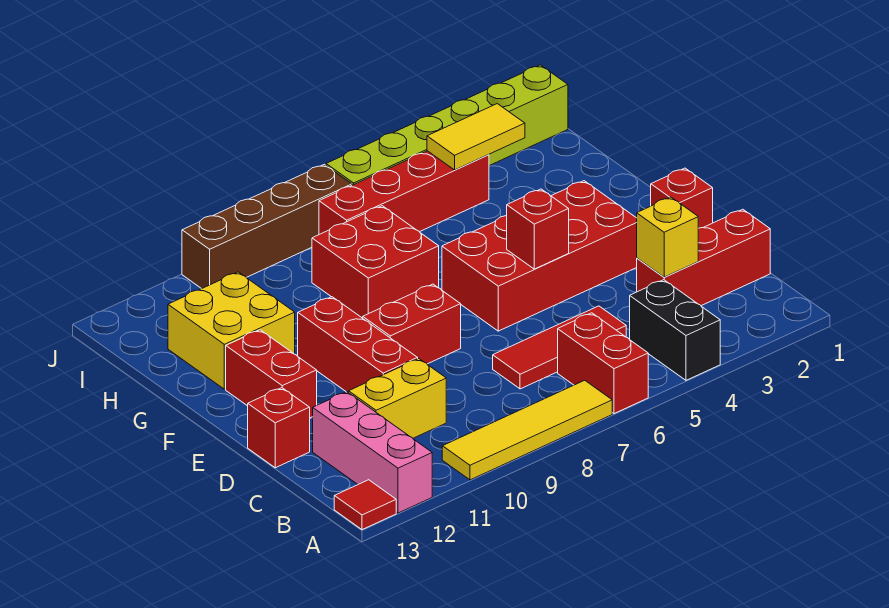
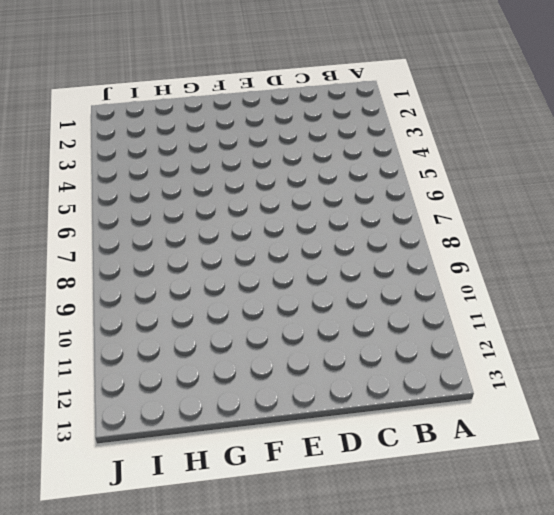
none -> black brick A4:B4 level 1
none -> red brick A6:B6 level 1
none -> yellow tile A7:A10 level 1

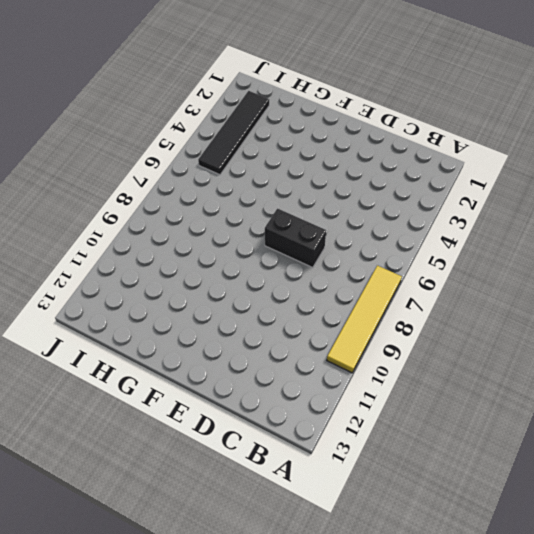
black brick D7:E7 level 1 -> black brick A4:B4 level 1
black tile I2:I5 level 1 -> red brick I4:I7 level 1
none -> red brick A6:B6 level 1
none -> pink brick A12:C12 level 1
none -> red tile A13 level 1

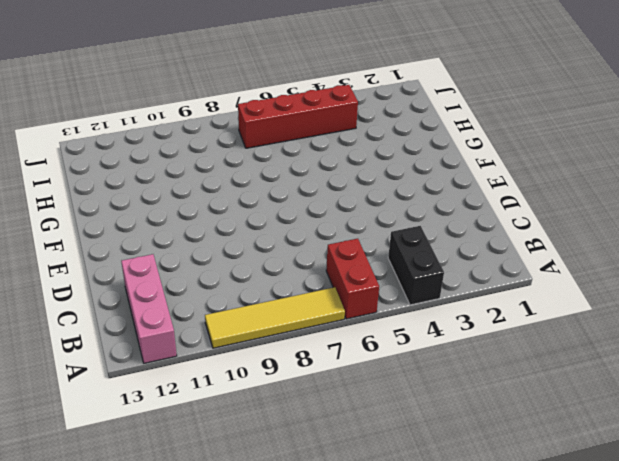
none -> red tile A13 level 1
none -> red brick C1:C3 level 1
none -> red tile C5:C7 level 1

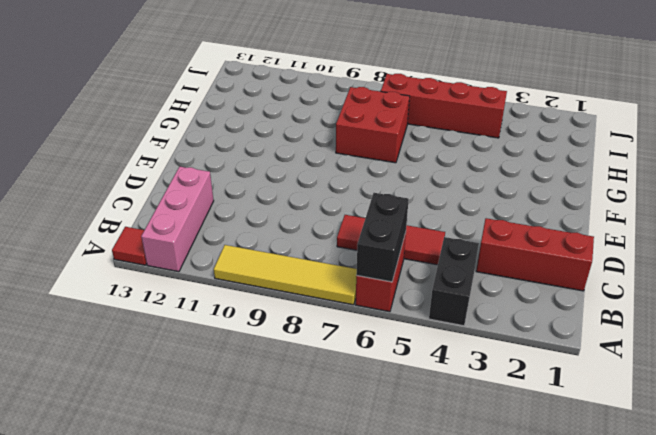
black brick A6:B6 level 2 -> none
none -> yellow brick C10:C11 level 1
none -> red brick D10:F10 level 1
none -> red brick D13 level 1

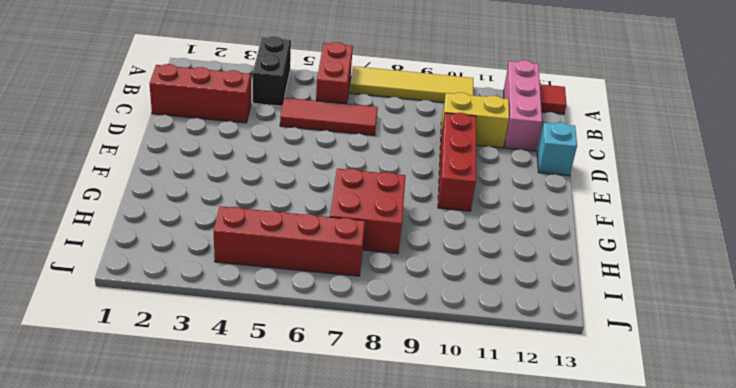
cyan brick D13 level 1 -> red brick D13 level 1
none -> red brick E1 level 1
none -> red brick E3:F6 level 1
none -> red brick E8:E9 level 1

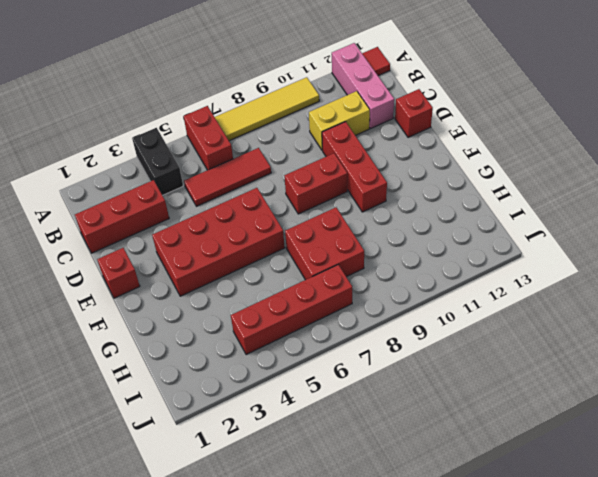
none -> red brick E12:F12 level 1
none -> yellow brick G11:H12 level 1
none -> lime brick J1:J6 level 1

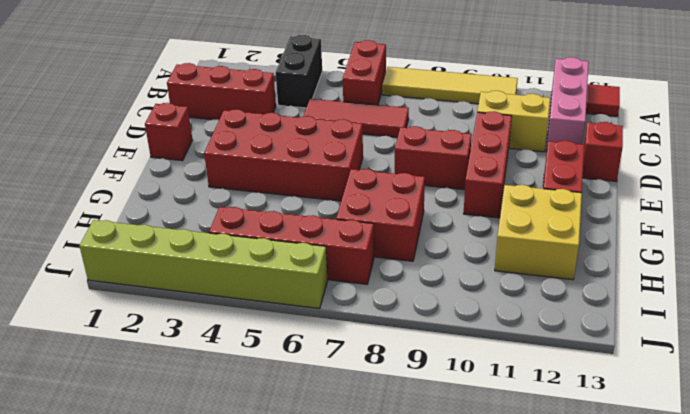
none -> brown brick J7:J10 level 1
none -> yellow brick C3 level 2
none -> red brick E5 level 2

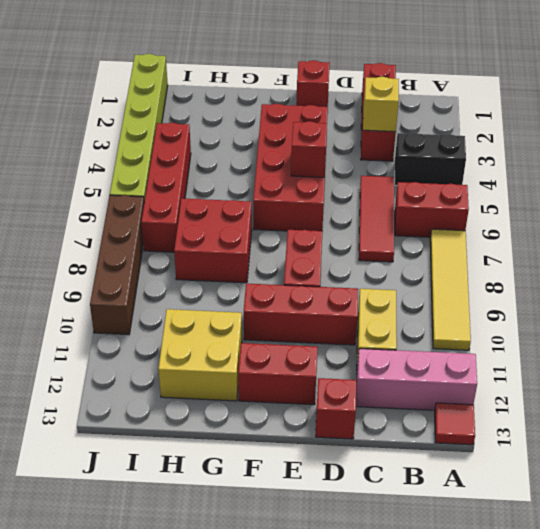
none -> yellow tile I3:I4 level 2

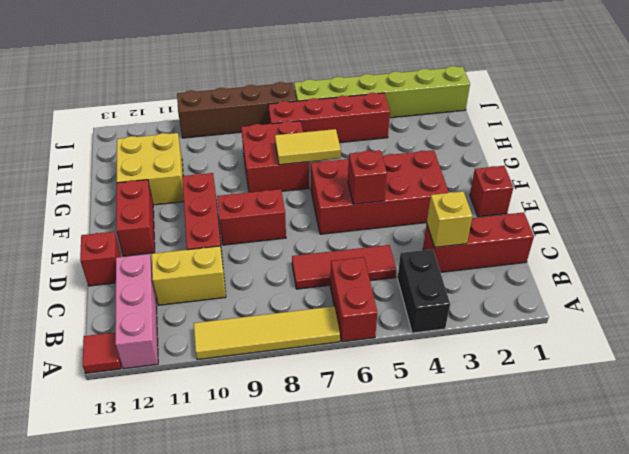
yellow tile G6:G7 level 2 -> yellow tile I3:I4 level 2

